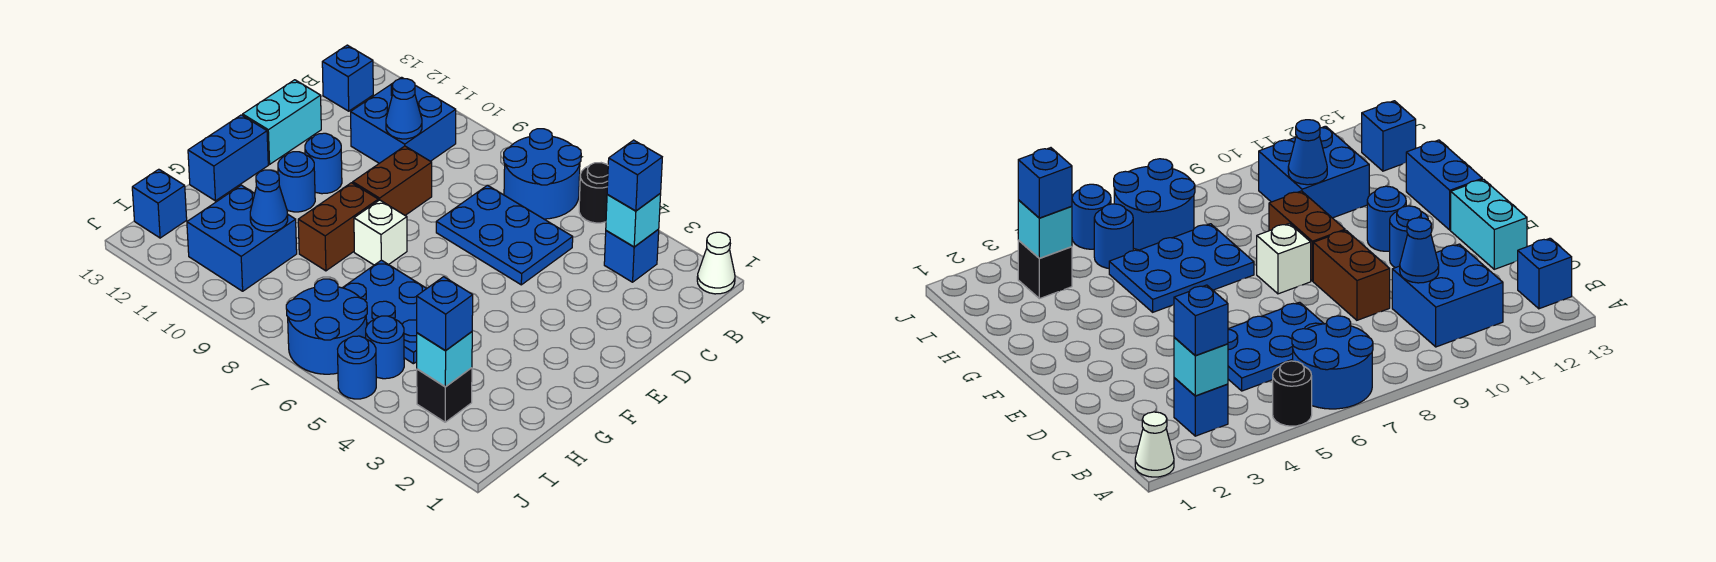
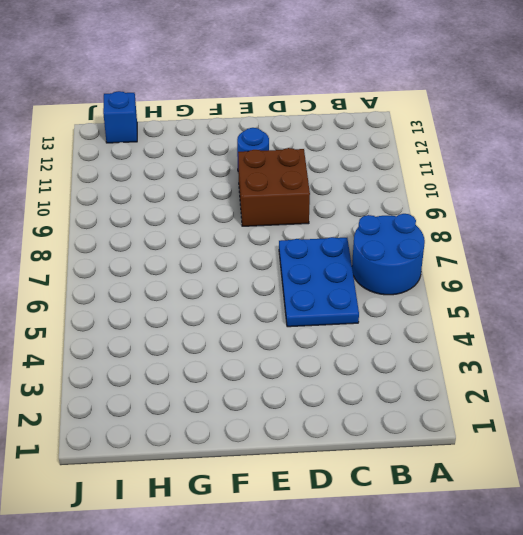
brown brick D9:E10 level 1 -> brown brick D9:E9 level 1
none -> white cone A1 level 1
none -> black round brick A5 level 1
none -> blue brick B3 level 1

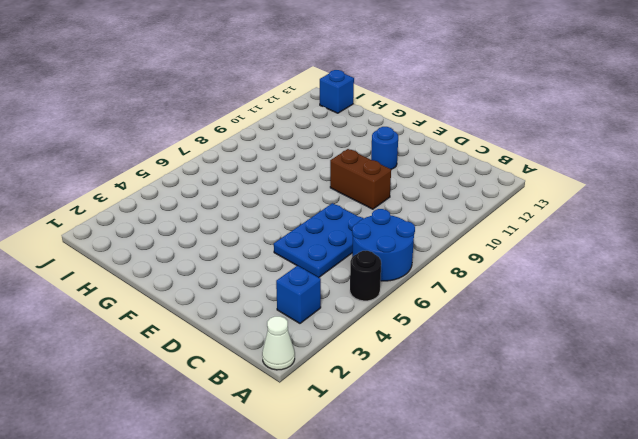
none -> blue brick B10:C11 level 1
none -> blue brick B13 level 1
none -> cyan brick D13:E13 level 1

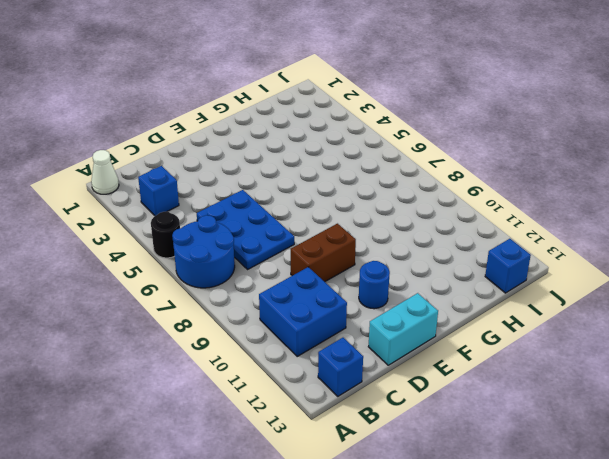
none -> white brick F8 level 1
none -> brown brick F9:G9 level 1
none -> blue round brick F11 level 1

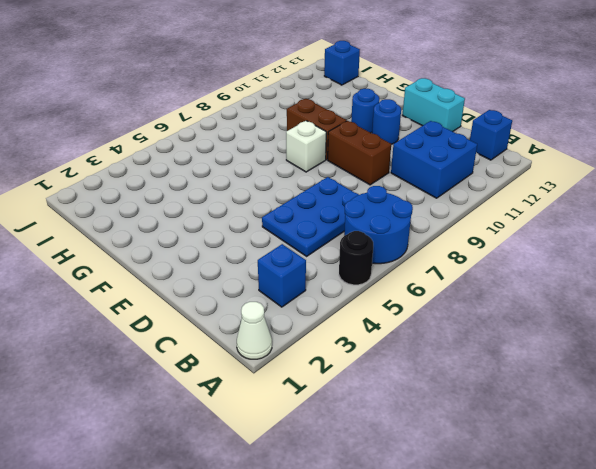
none -> blue brick F13:G13 level 1
none -> blue plate G5:H7 level 1
none -> blue brick H10:I11 level 1

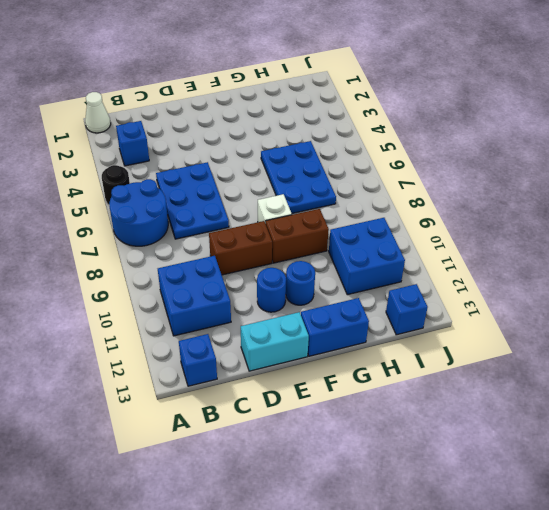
none -> black brick I3 level 1
none -> blue round brick I5 level 1
none -> blue round brick I6:J7 level 1

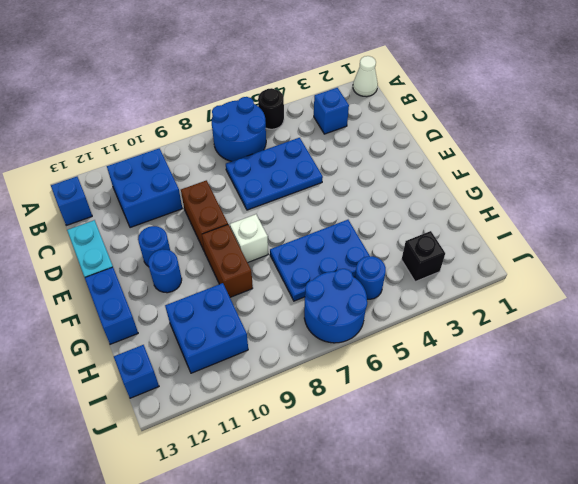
none -> blue round brick J5 level 1
none -> cyan brick B3 level 2
none -> blue cone C10 level 2

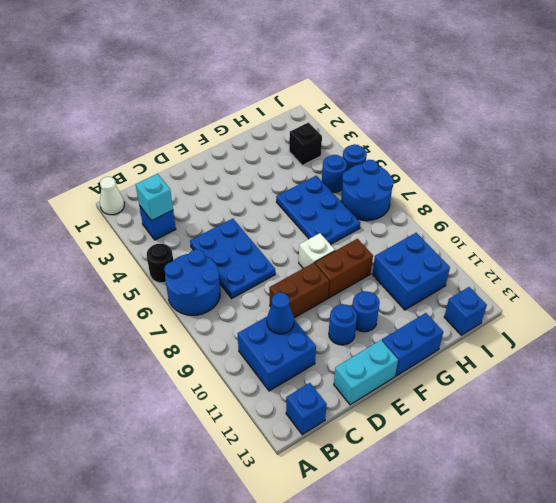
none -> blue cone H10 level 2
none -> cyan brick I3 level 2
none -> blue brick B3 level 3

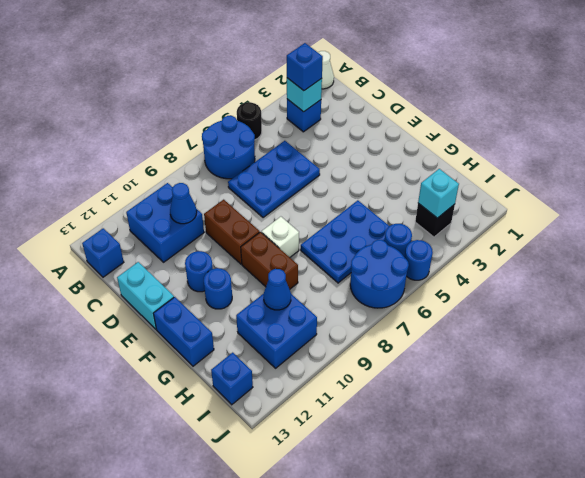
none -> blue brick I3 level 3

